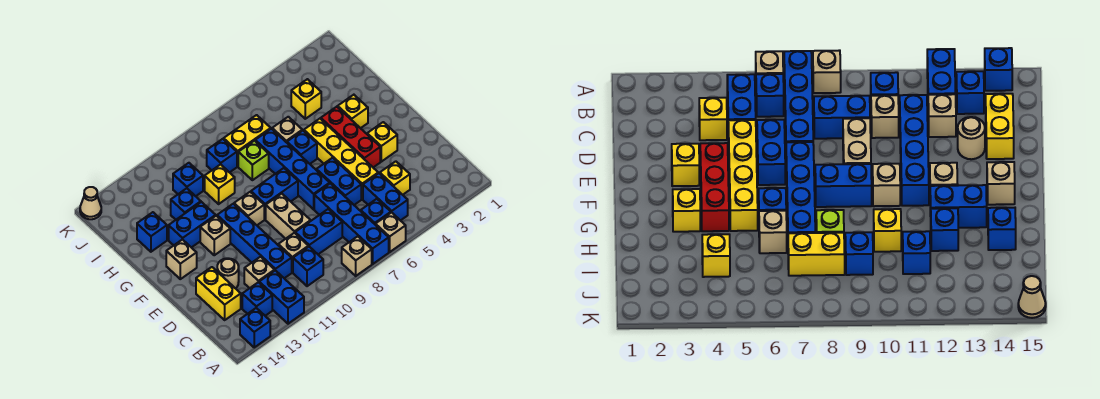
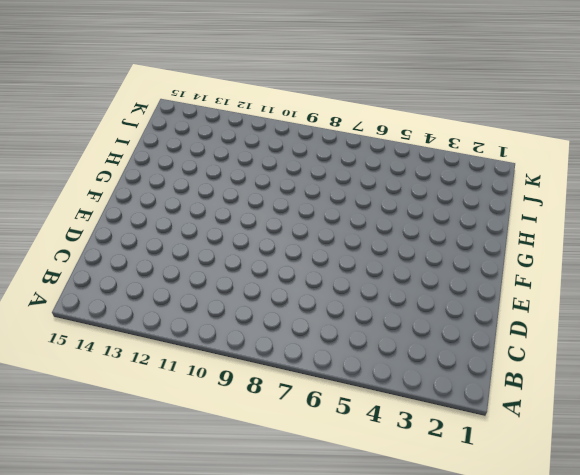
none -> tan brick A6 level 1
none -> blue brick A7:D7 level 1
none -> tan brick A8 level 1
none -> blue brick A12:B12 level 1

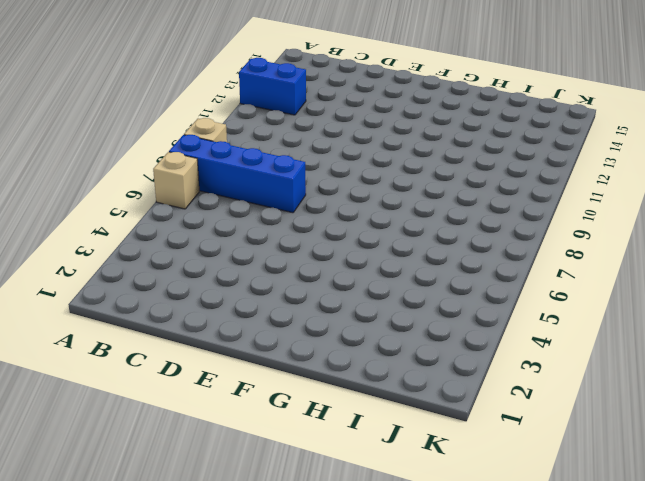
none -> blue brick A14 level 1
none -> blue brick B5:C5 level 1
none -> blue brick B6 level 1
none -> blue brick B10 level 1

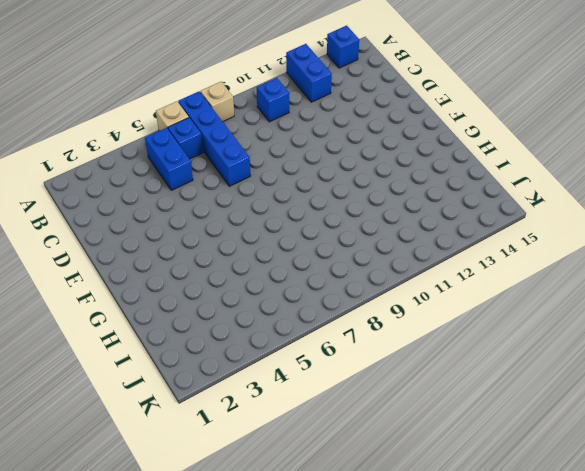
none -> blue brick B13 level 1
none -> yellow brick C4 level 1
none -> blue brick C8:C9 level 1
none -> tan brick C10 level 1

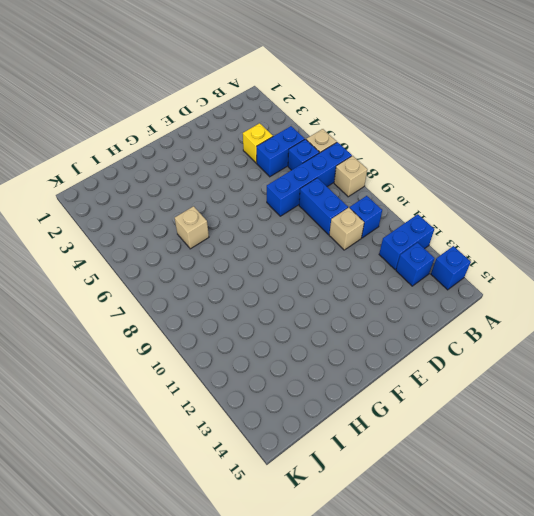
none -> blue brick C11:F11 level 1
none -> tan brick C12 level 1
none -> yellow brick C14:D14 level 1
none -> yellow brick D5:G5 level 1

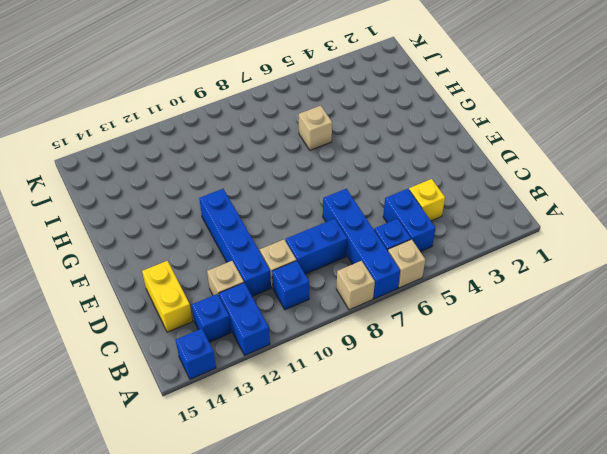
none -> yellow brick D5:G5 level 1
none -> blue brick D6:E6 level 1
none -> tan brick D9:E9 level 1
none -> tan round brick D13 level 1

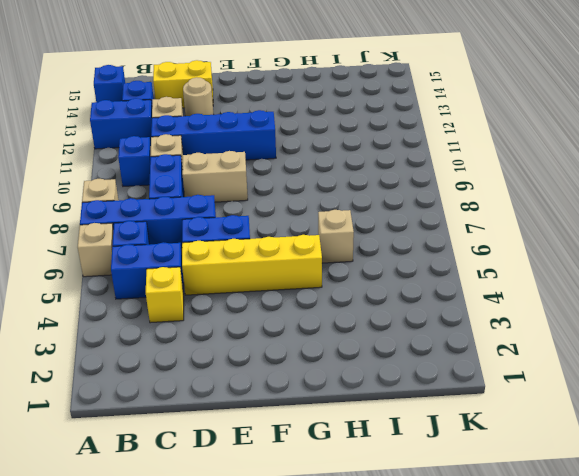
none -> yellow brick E3 level 1
none -> red brick E4:G4 level 1
none -> blue brick E7:H7 level 1
none -> blue brick F8:F9 level 1

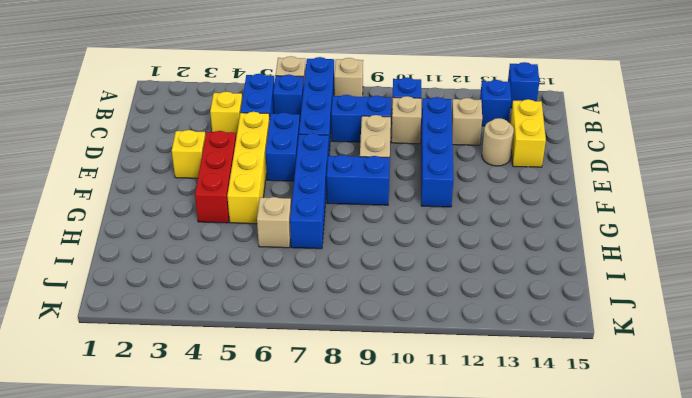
none -> blue brick A12:B12 level 1
none -> tan brick F10 level 1
none -> tan brick F12 level 1
none -> tan brick F14 level 1

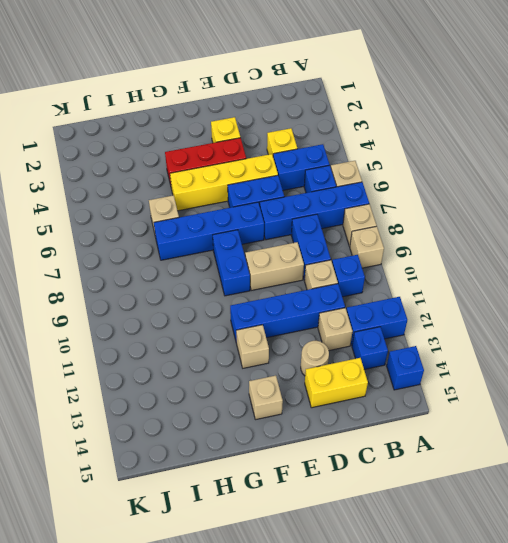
tan brick A9 level 1 -> tan brick F10 level 1
none -> yellow brick G3 level 1
none -> blue brick G6 level 1
none -> blue brick G12:G13 level 1
none -> lime brick H8 level 1

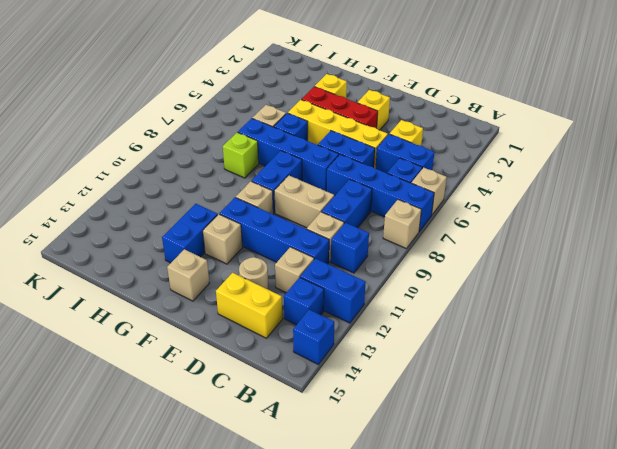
none -> yellow brick H10 level 1
none -> blue brick H12 level 1
none -> blue brick H14 level 1
none -> yellow brick I4 level 1

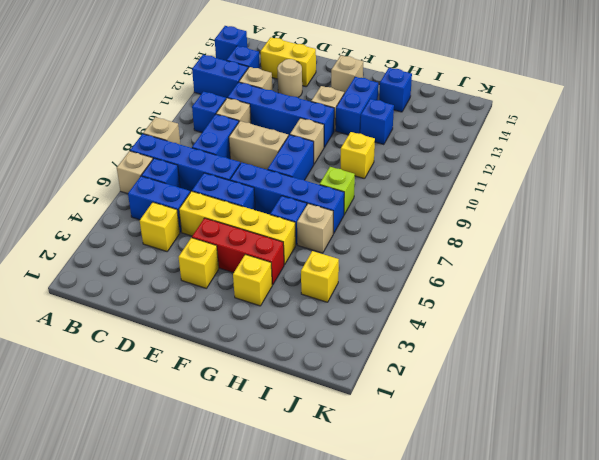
none -> yellow brick I7:I8 level 1
none -> blue brick I9 level 1
none -> blue brick I11 level 1
none -> tan cone K15 level 1

